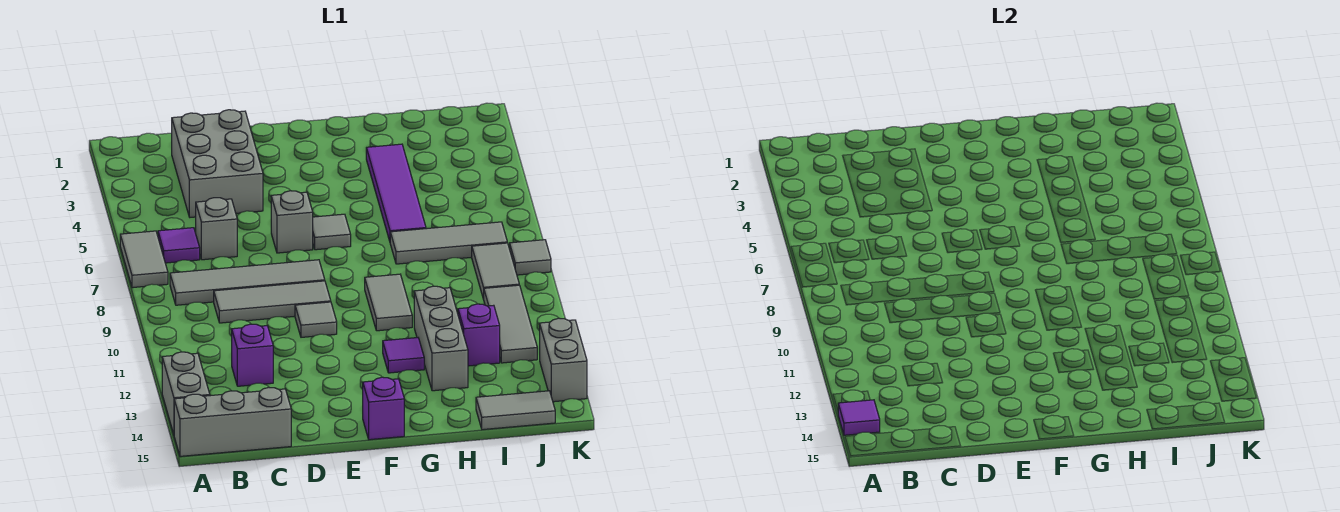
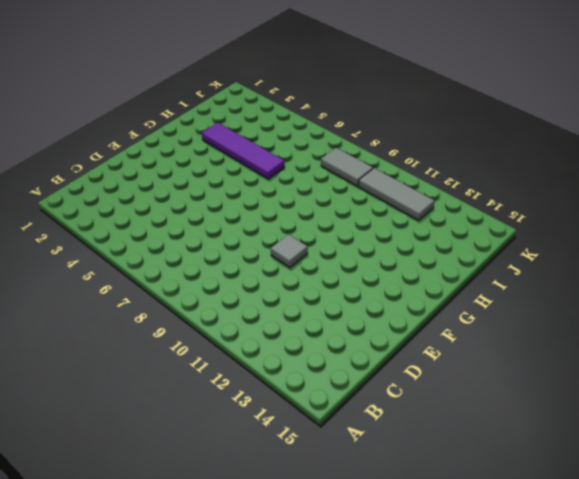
none -> grey tile A6:A7 level 1
none -> grey brick A13:A14 level 1
none -> grey brick A15:C15 level 1

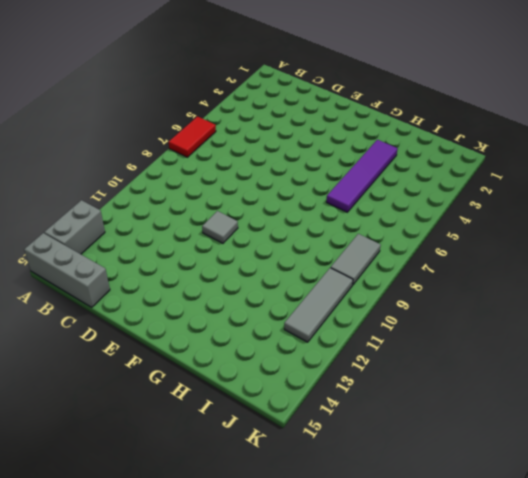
red tile A6:A7 level 1 -> grey tile A6:A7 level 1
none -> purple tile B6 level 1
none -> grey tile B8:E8 level 1
none -> grey brick C2:D4 level 1

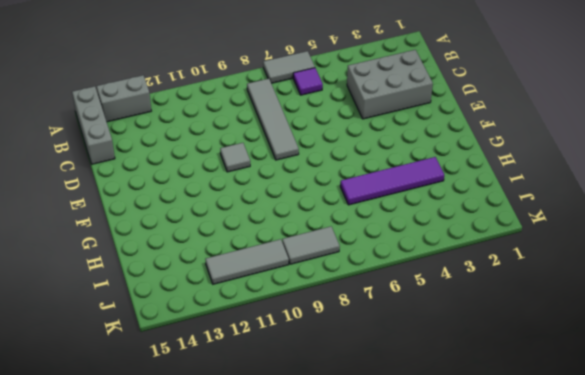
none -> grey brick C6 level 1
none -> grey tile C9:E9 level 1
none -> purple brick C12 level 1

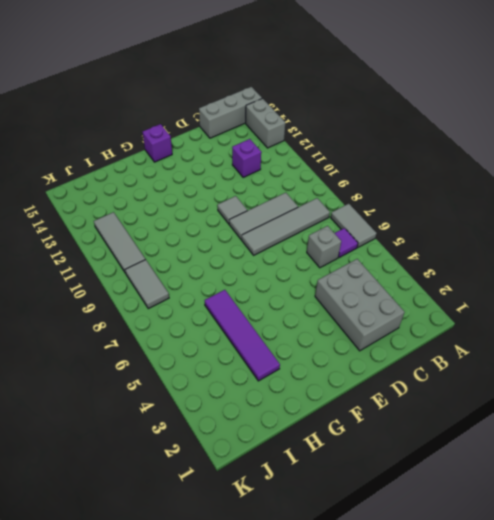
none -> grey brick E6 level 1
none -> grey tile F6 level 1
none -> grey tile G9:G10 level 1

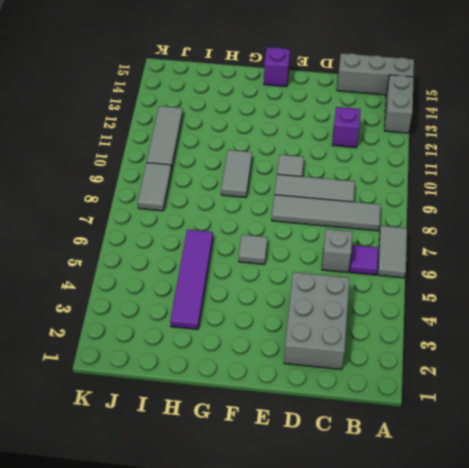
none -> grey brick E6 level 1
none -> purple tile G12 level 1
none -> grey tile H7:J7 level 1

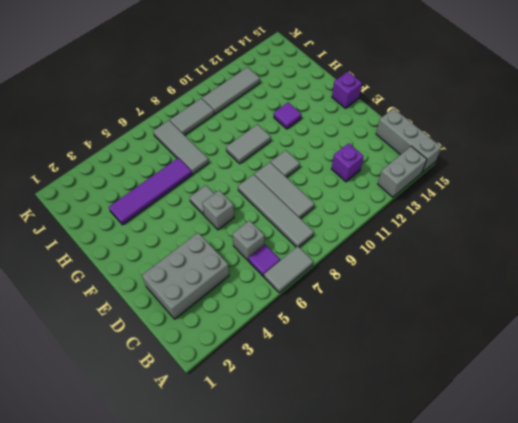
none -> grey brick H11:H13 level 1
none -> purple brick I12 level 1
none -> grey tile I15:J15 level 1

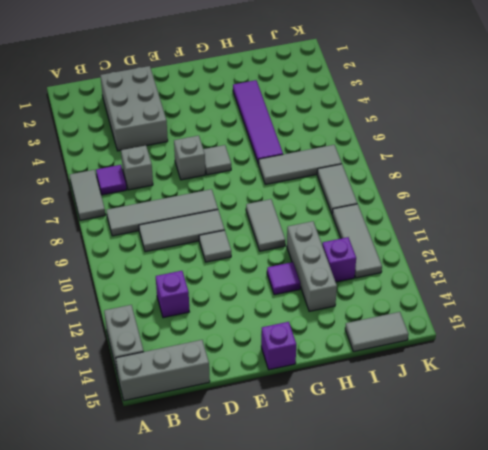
none -> grey tile K8 level 1
none -> grey brick K13:K14 level 1
none -> purple tile A14 level 2

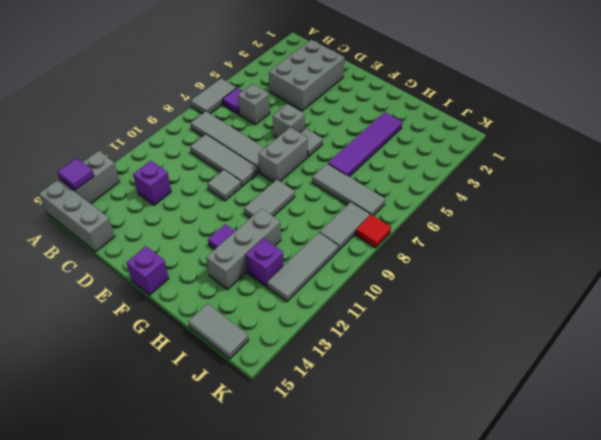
grey brick F7:F8 level 1 -> grey brick K13:K14 level 1
red tile K8 level 1 -> grey tile K8 level 1

